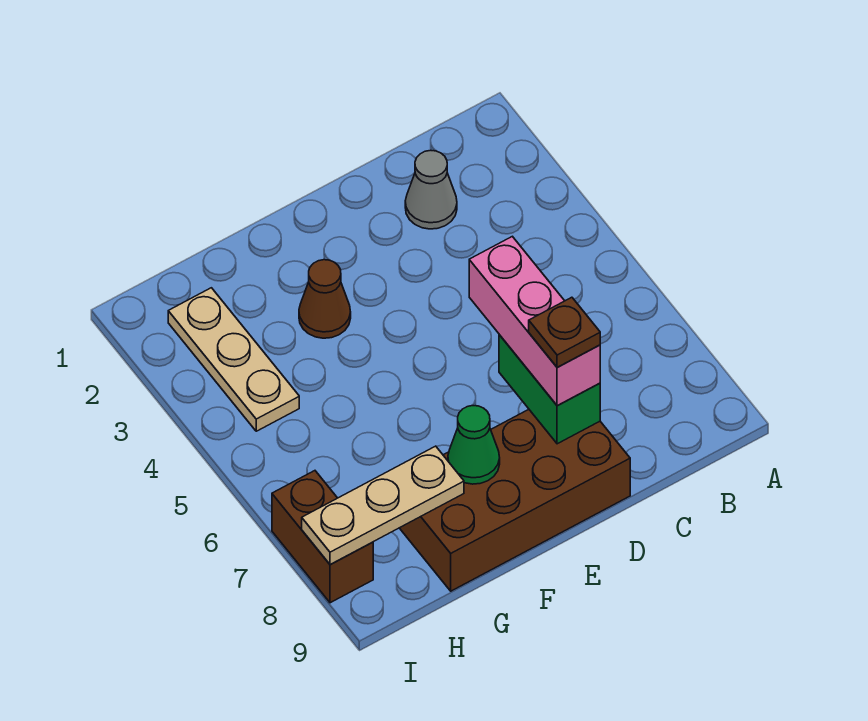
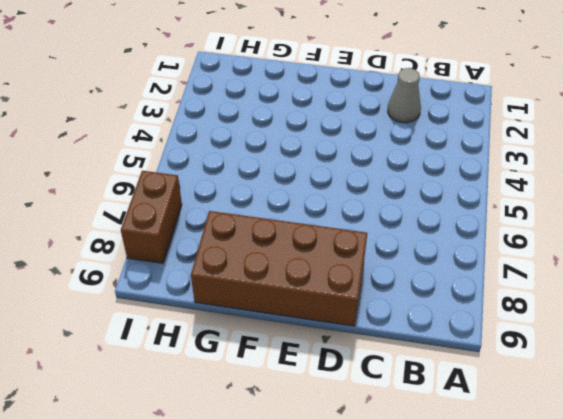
none -> brown cone F3 level 1
none -> tan plate H2:H4 level 1

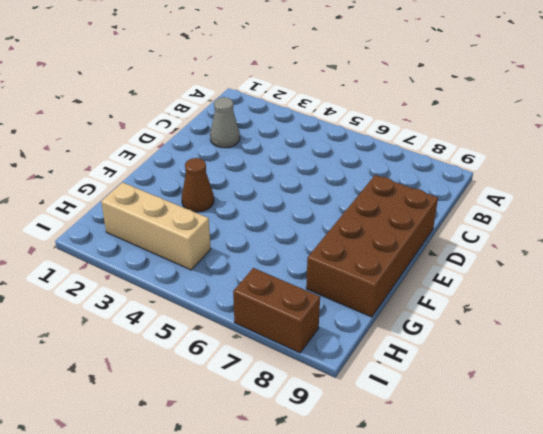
tan brick H2:H4 level 1 -> tan plate H2:H4 level 1
none -> green brick D7:D8 level 2
none -> green cone F8 level 2

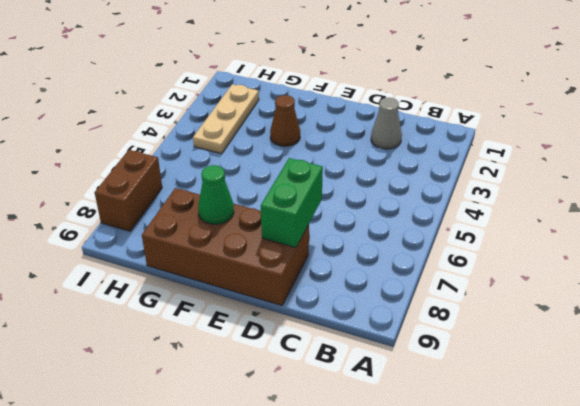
none -> tan plate G8:I8 level 2
none -> pink brick D6:D8 level 3

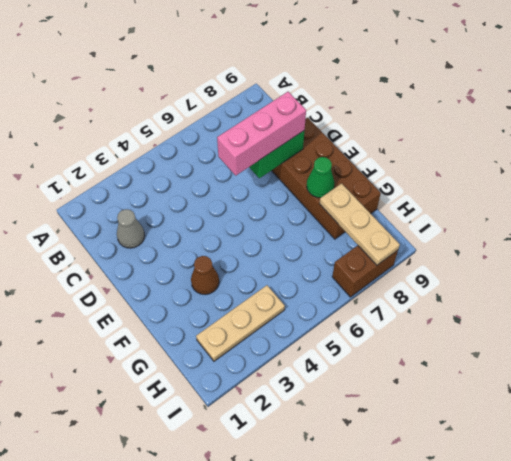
none -> brown plate D8 level 4

